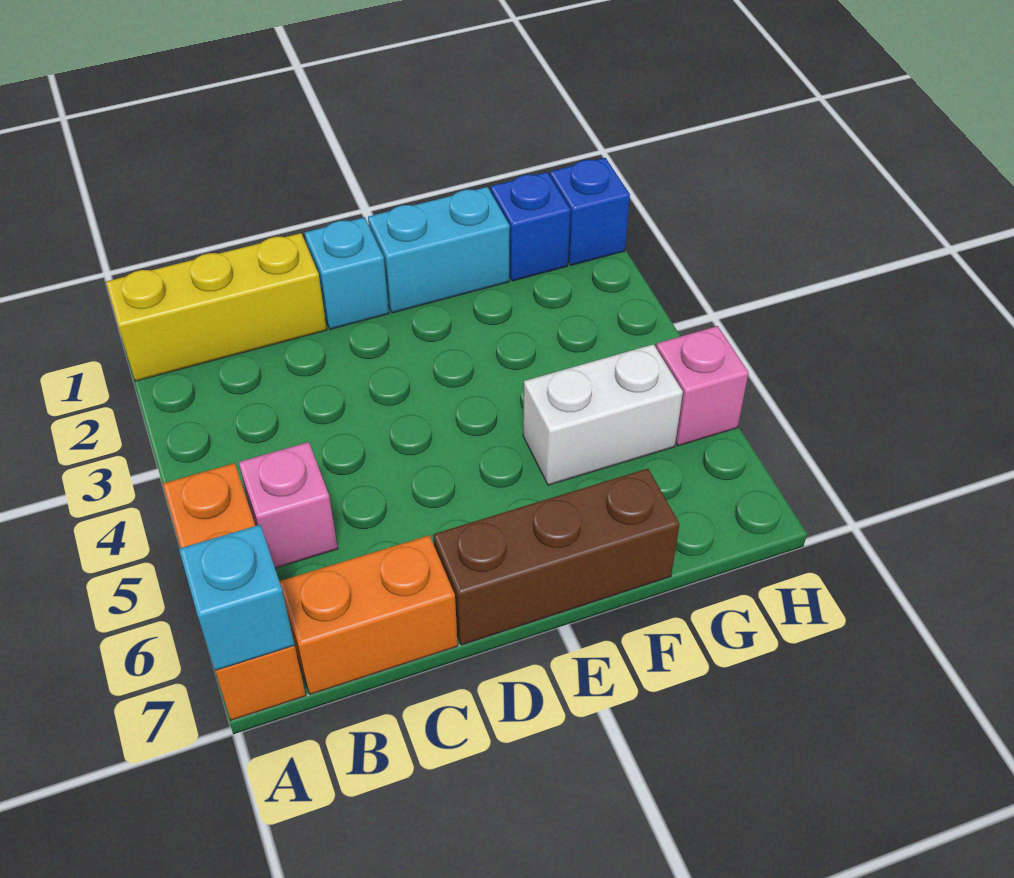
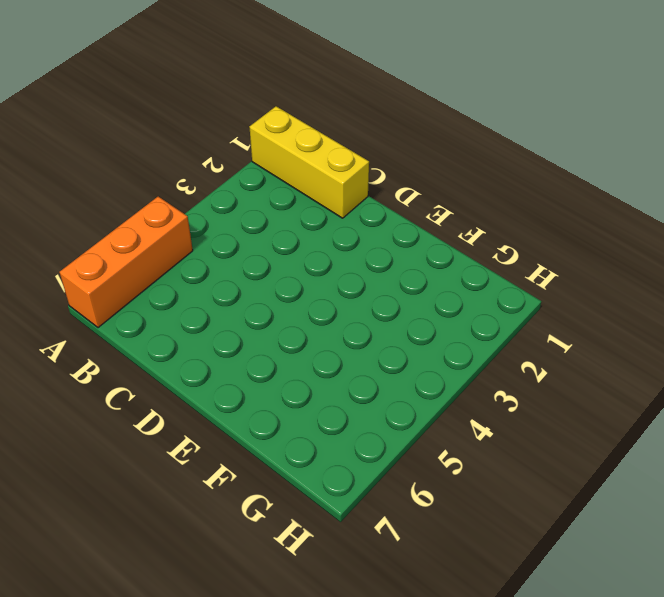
none -> pink brick B5 level 1
none -> orange brick B7:C7 level 1
none -> cyan brick D1 level 1

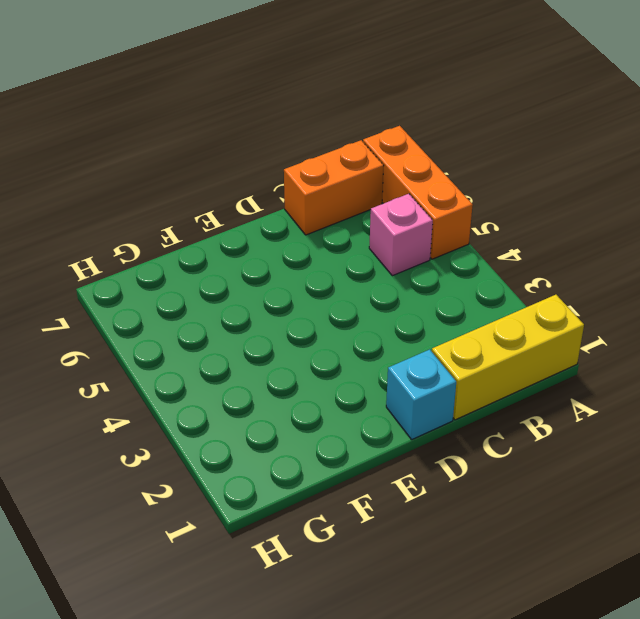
none -> brown brick D7:F7 level 1
none -> cyan brick E1:F1 level 1
none -> white brick F5:G5 level 1

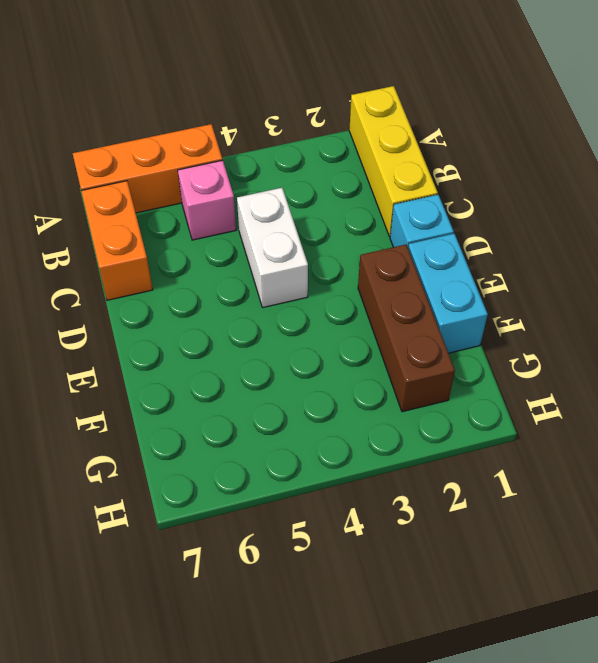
white brick C4:D4 level 1 -> white brick F5:G5 level 1
brown brick E2:G2 level 1 -> brown brick D7:F7 level 1
none -> blue brick G1 level 1
none -> blue brick H1 level 1
none -> pink brick H5 level 1

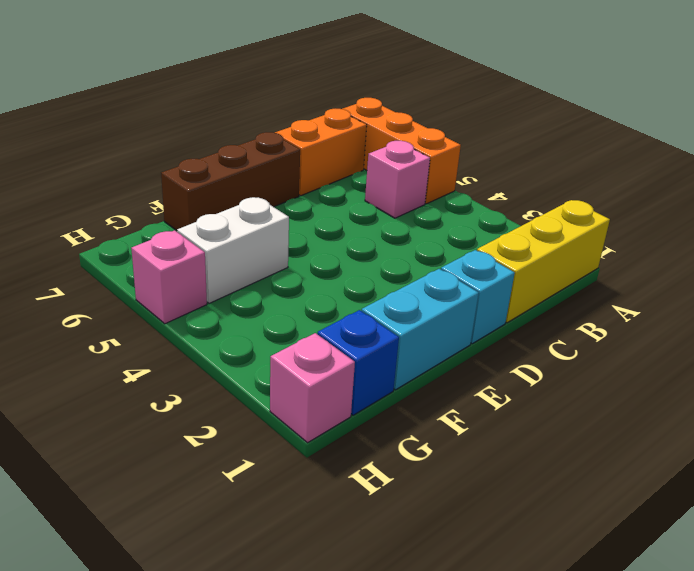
pink brick H1 level 1 -> blue brick H1 level 1
none -> cyan brick A7 level 2

